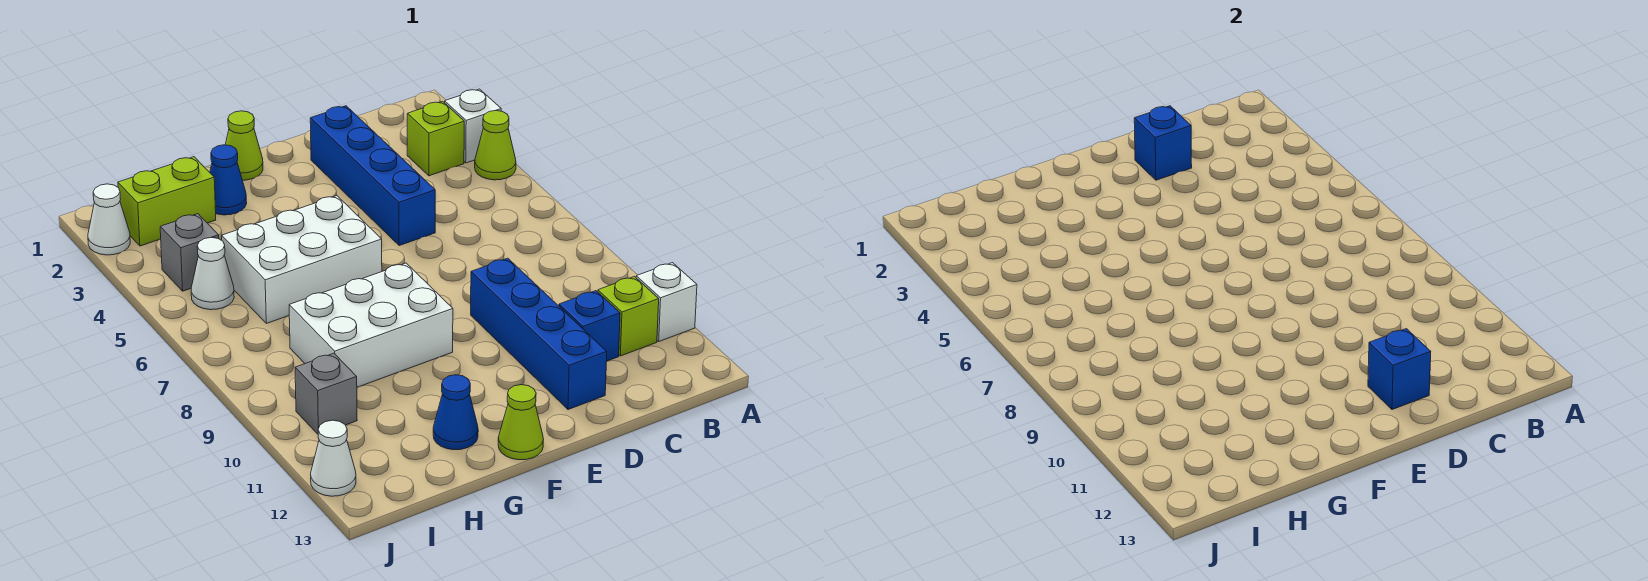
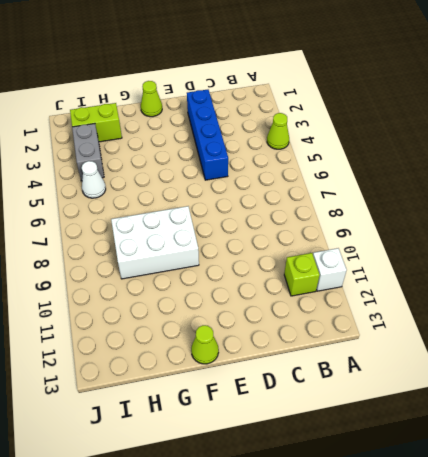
grey brick I3:I4 level 1 -> grey brick I4 level 1
none -> white brick A3 level 1
none -> lime brick B3 level 1
none -> blue brick C11 level 1

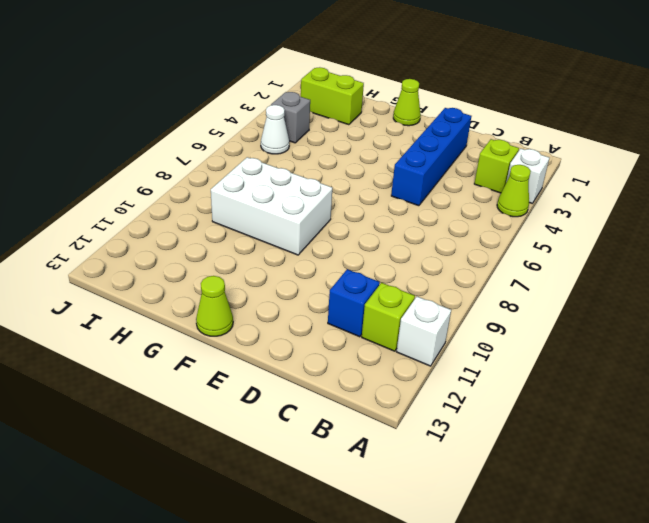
none -> blue brick D9:D12 level 1
none -> white brick F5:H6 level 1
none -> blue cone G2 level 1

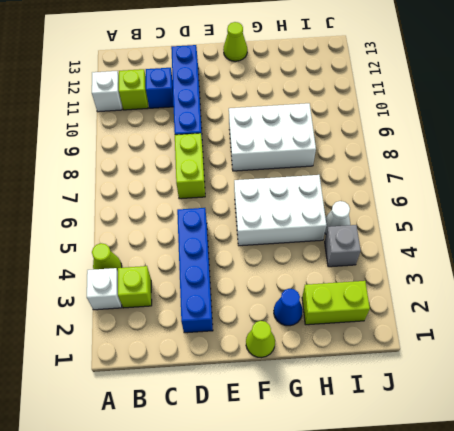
lime brick D7:D8 level 1 -> none
none -> blue cone G12 level 1
none -> grey brick I10 level 1
none -> white cone J2 level 1

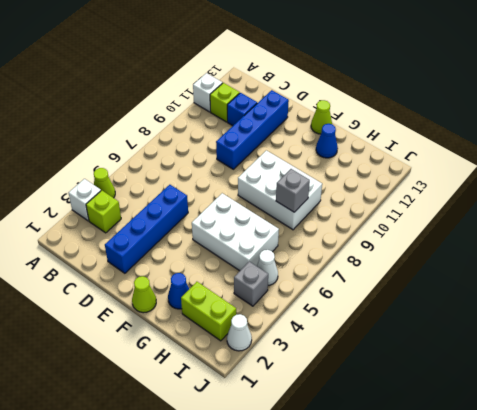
grey brick H8 level 2 -> grey brick I10 level 1
none -> white cone J12 level 1
none -> blue brick D2 level 2
none -> blue brick D12 level 2

